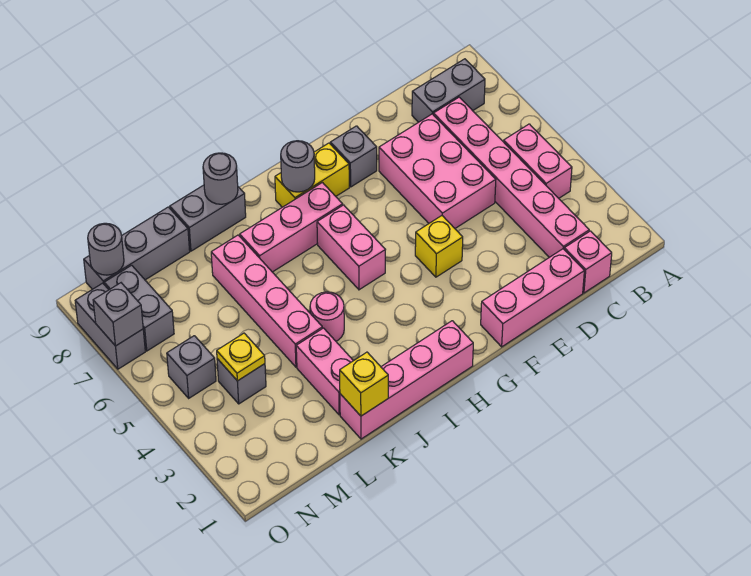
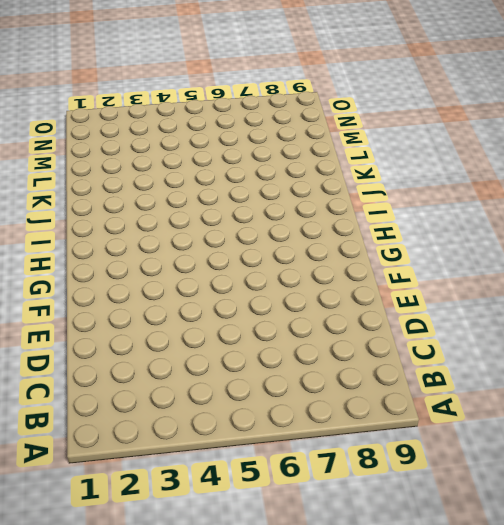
none -> pink brick B4:B5 level 1
none -> grey brick B8:C8 level 1
none -> pink brick C1 level 1

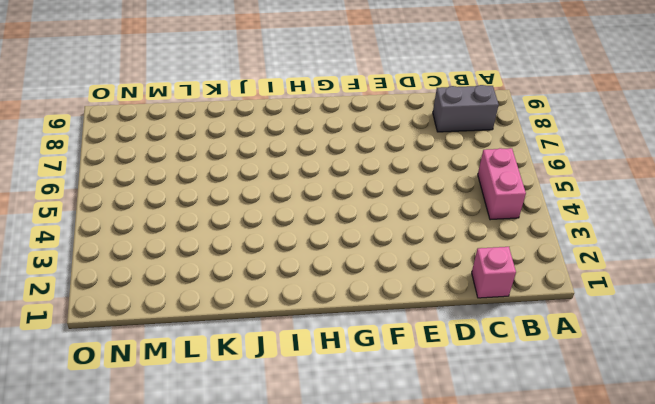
none -> pink brick C2:C7 level 1
none -> pink brick D1:F1 level 1
none -> pink brick D5:E7 level 1

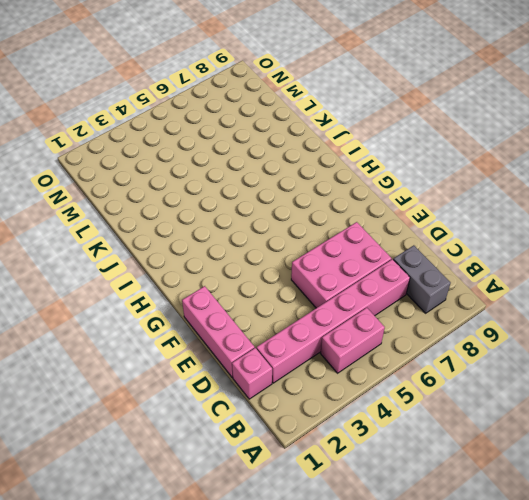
none -> yellow brick F4 level 1
none -> grey brick F8 level 1
none -> yellow brick G8:H8 level 1

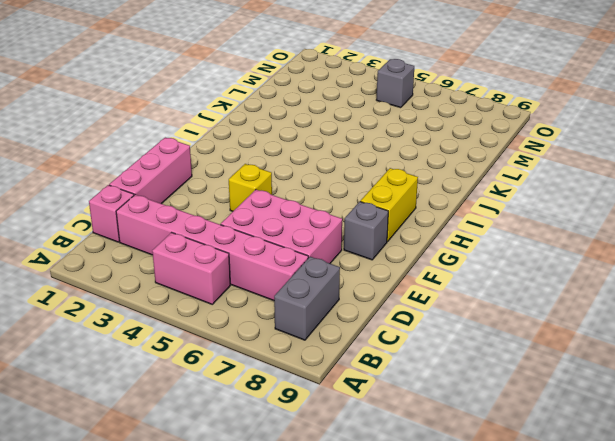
none -> pink brick H1:K1 level 1
none -> pink brick H5:H6 level 1
none -> pink brick H7:J7 level 1

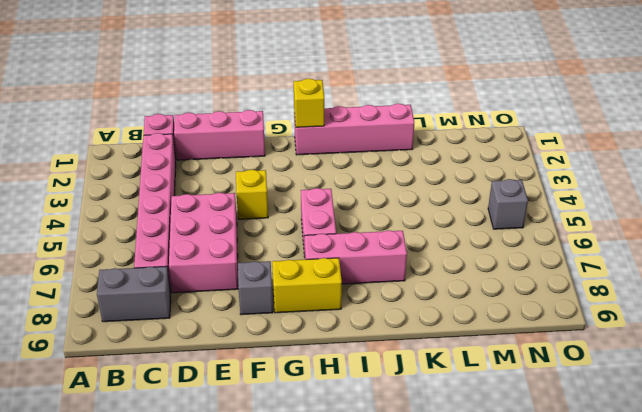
yellow brick H1 level 2 -> yellow brick K1 level 2
none -> pink brick B4:B5 level 1
none -> pink round brick J4 level 1
none -> grey brick J9:K9 level 1

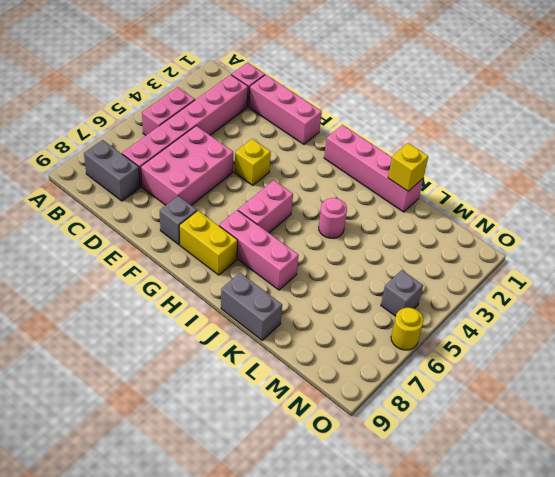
yellow round brick O6 level 1 -> none
none -> pink brick K2:K3 level 1
none -> pink brick K4:K7 level 1
none -> grey brick L9:N9 level 1

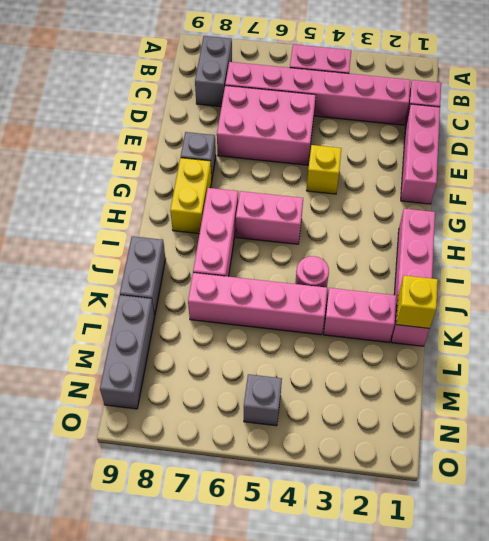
none -> grey brick M4 level 1
none -> grey brick N7:N8 level 1
none -> grey brick O7:O8 level 1

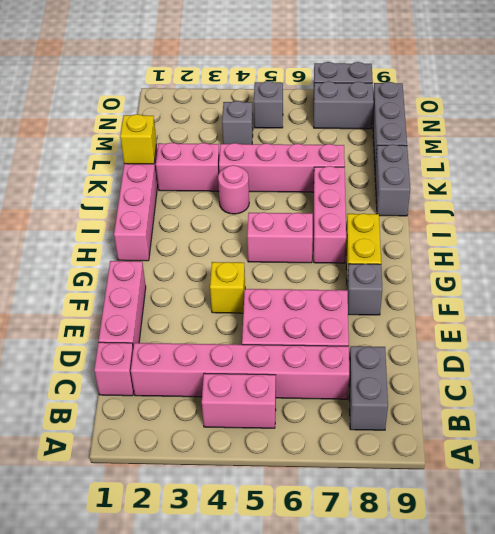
none -> grey round brick H8 level 2
none -> grey round brick J9 level 2
none -> yellow plate M4 level 2

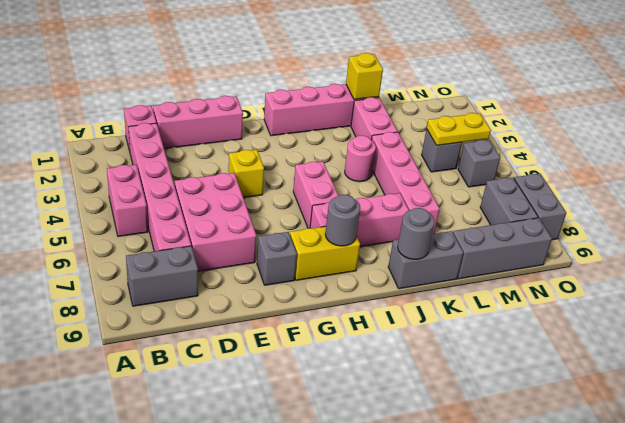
yellow plate M4:N4 level 2 -> yellow plate M4 level 2
none -> grey round brick N9 level 2
none -> grey brick O7 level 2

